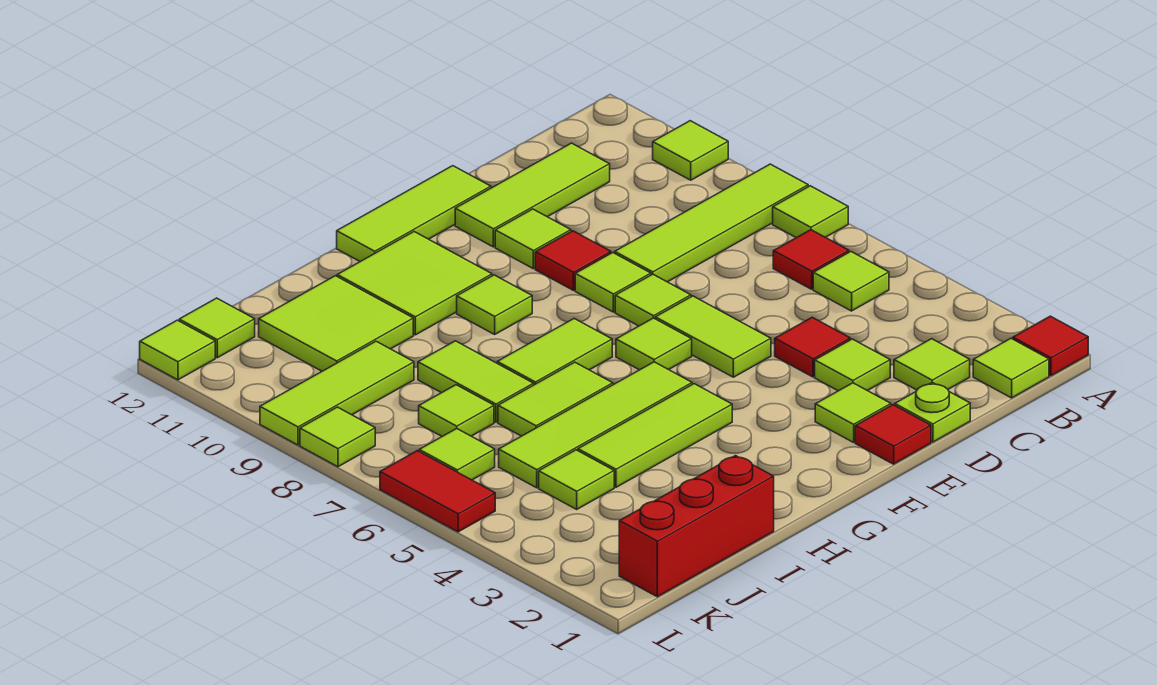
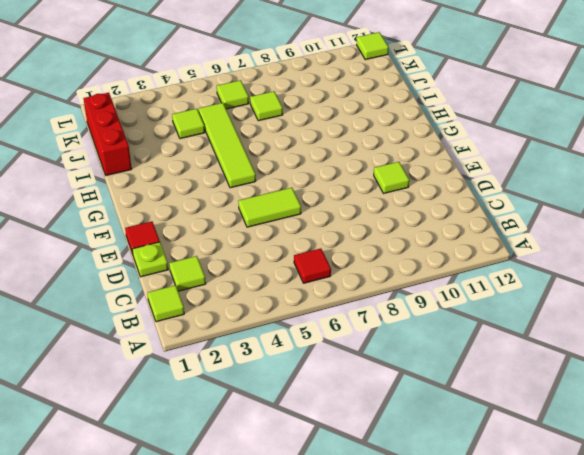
none -> red tile A1 level 1
none -> lime tile A7 level 1
none -> lime tile A8:D8 level 1
none -> lime tile A10 level 1

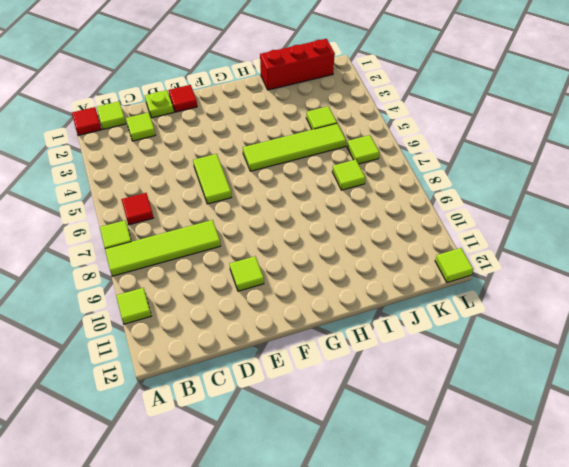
none -> lime tile B5 level 1
none -> lime tile C11:E11 level 1
none -> lime tile D3 level 1
none -> red tile D4 level 1

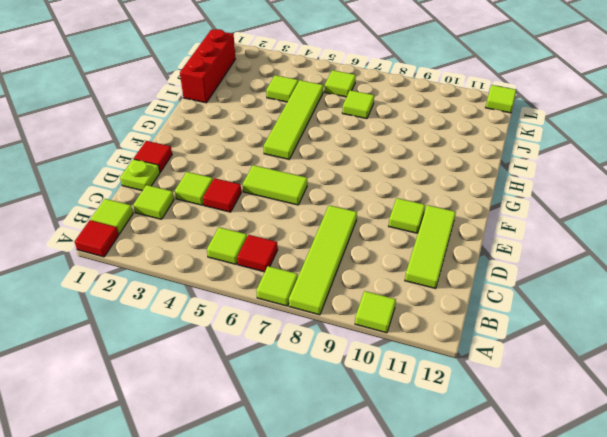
none -> lime tile E2 level 1
none -> lime tile E7 level 1
none -> lime tile E8 level 1
none -> red tile E9 level 1

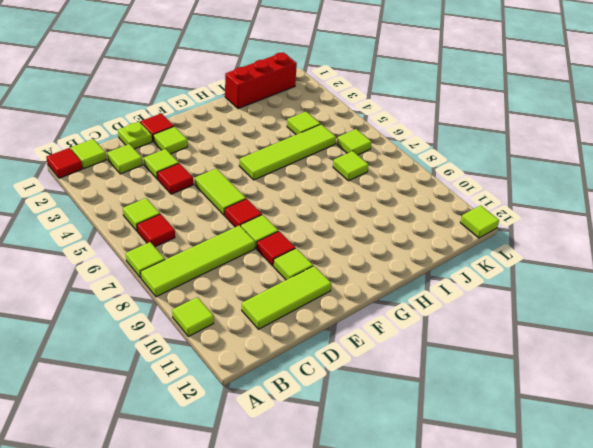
red tile E7 level 1 -> lime tile E7 level 1
none -> lime tile E12:G12 level 1
none -> lime tile F6 level 1
none -> lime tile G4:I4 level 1
none -> lime tile G7:H7 level 1

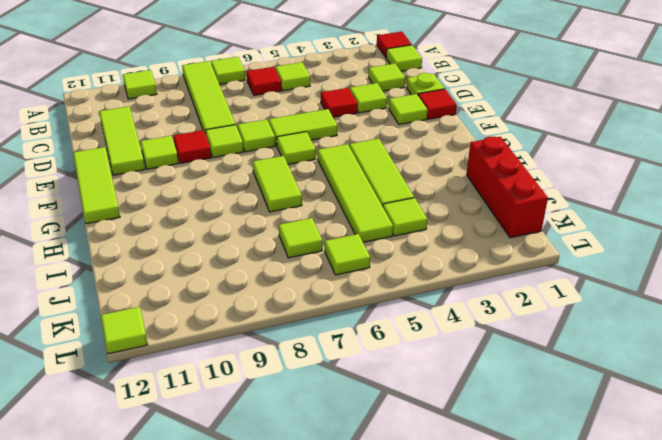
none -> lime tile G9 level 1
none -> lime tile G10:H11 level 1
none -> lime tile H6:I6 level 1
none -> lime tile I7:I8 level 1

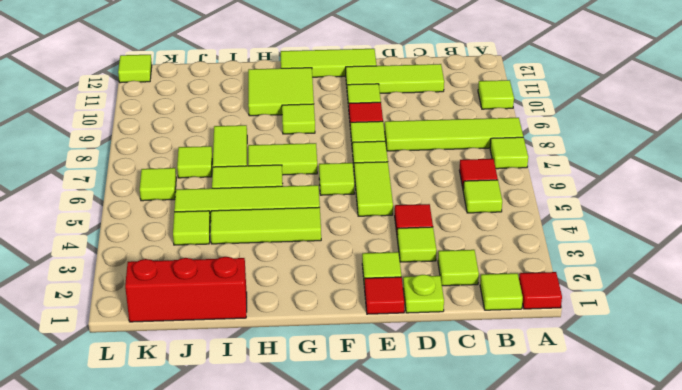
none -> lime tile I10:J11 level 1
none -> lime tile J9:L9 level 1
none -> lime tile K12 level 1
none -> red tile L5:L6 level 1

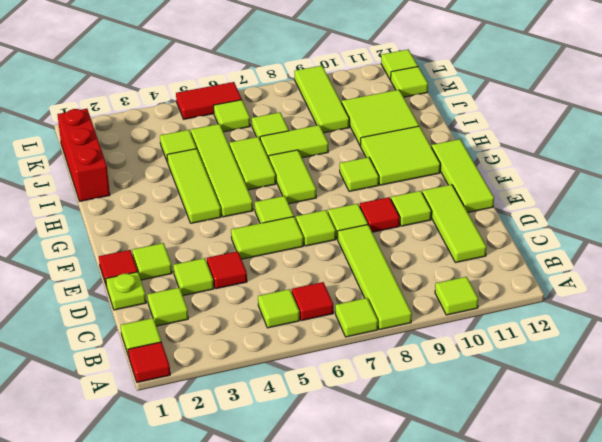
none -> lime tile L8 level 1

